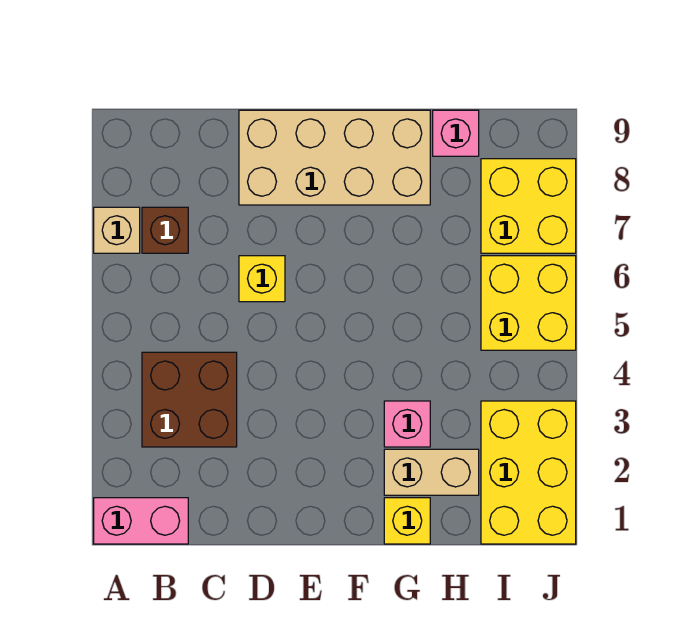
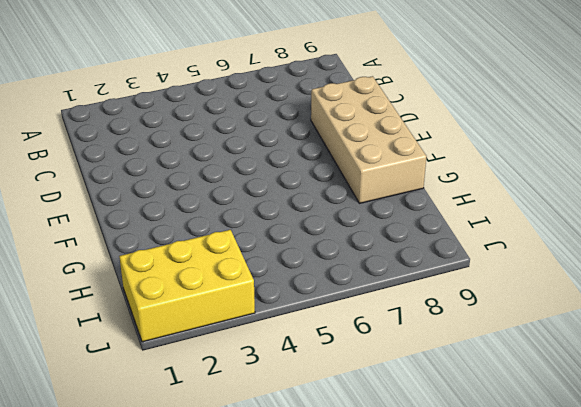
none -> pink brick A1:B1 level 1
none -> tan brick A7 level 1
none -> brown brick B3:C4 level 1

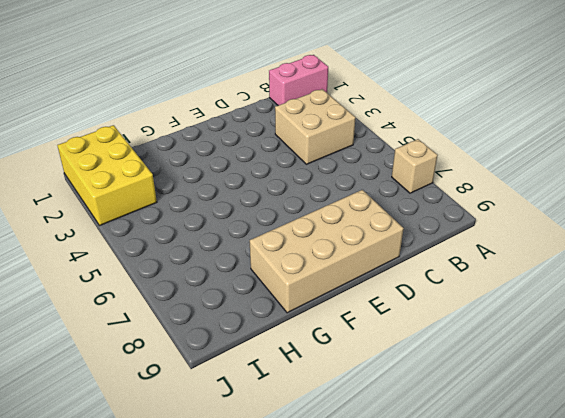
tan brick B3:C4 level 1 -> brown brick B3:C4 level 1
none -> brown brick B7 level 1
none -> yellow brick D6 level 1
none -> yellow brick G1 level 1

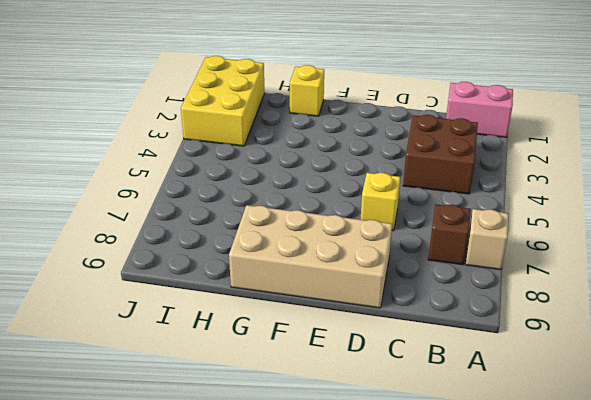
none -> tan brick G2:H2 level 1
none -> pink brick G3 level 1
none -> pink brick H9 level 1

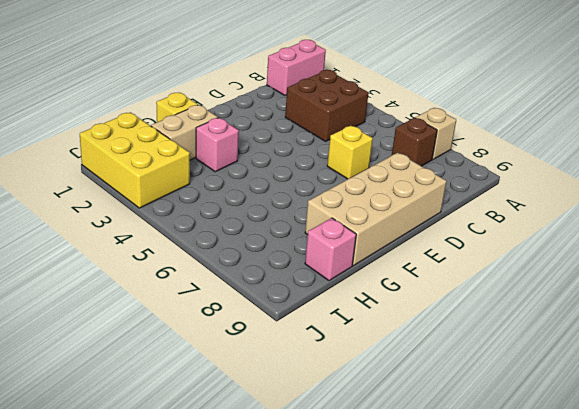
none -> yellow brick I5:J6 level 1
none -> yellow brick I7:J8 level 1

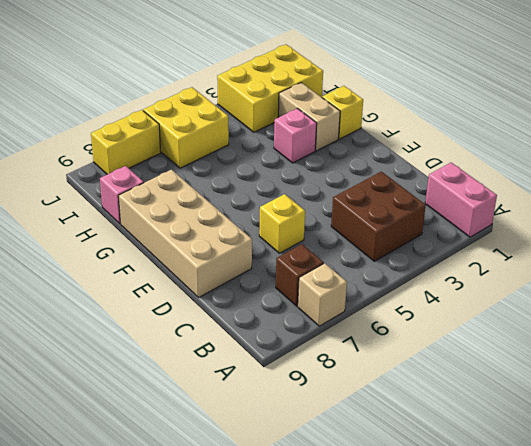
yellow brick J7:J8 level 1 -> yellow brick I7:J8 level 1

